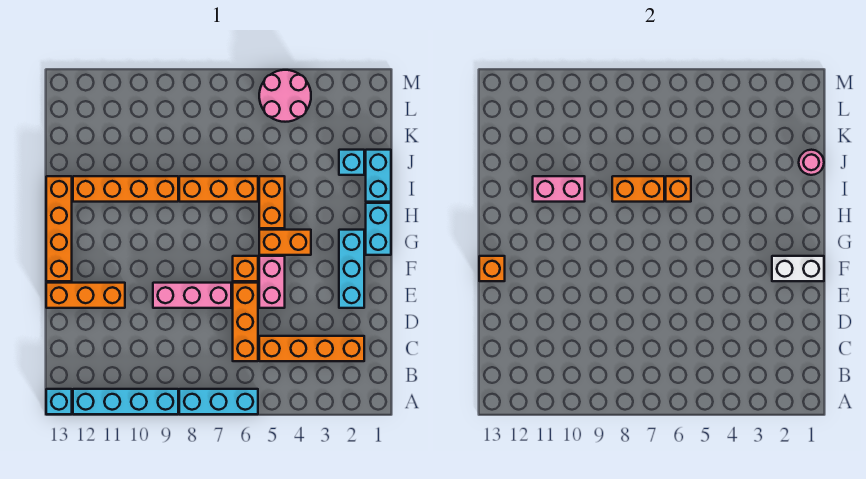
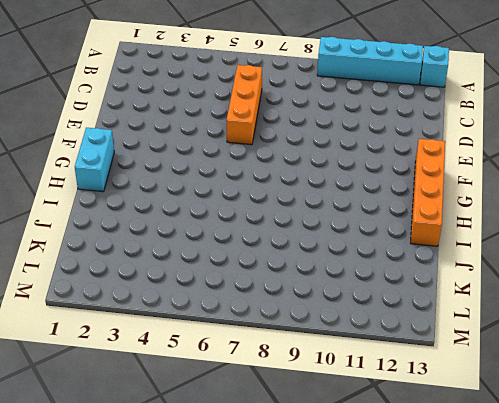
none -> cyan brick A6:A8 level 1
none -> orange brick C2:C5 level 1
none -> cyan brick E2:G2 level 1

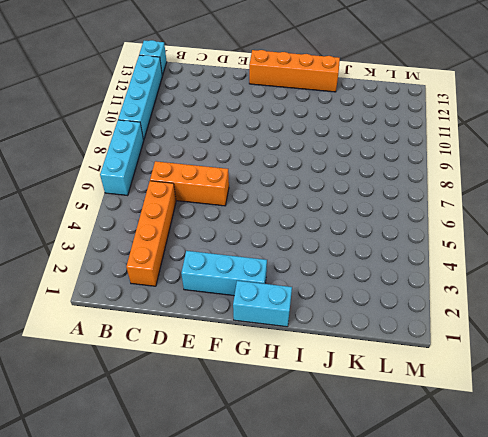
none -> pink brick E5:F5 level 1
none -> pink brick E7:E9 level 1
none -> orange brick E11:E13 level 1

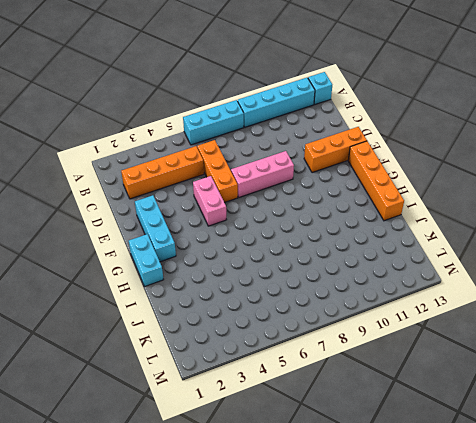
none -> orange brick F6 level 1
none -> orange brick G4:G5 level 1
none -> orange brick H5:I5 level 1

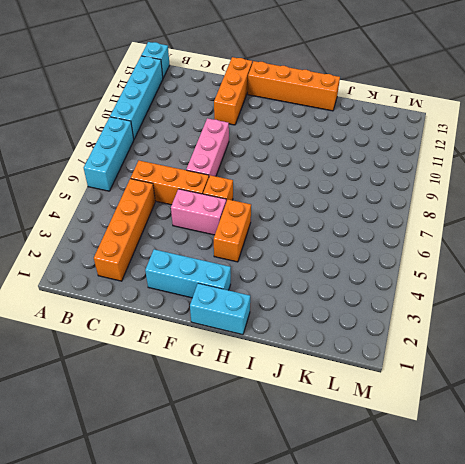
none -> orange brick H5:I5 level 1
none -> cyan brick I1:J1 level 1
none -> orange brick I6:I8 level 1

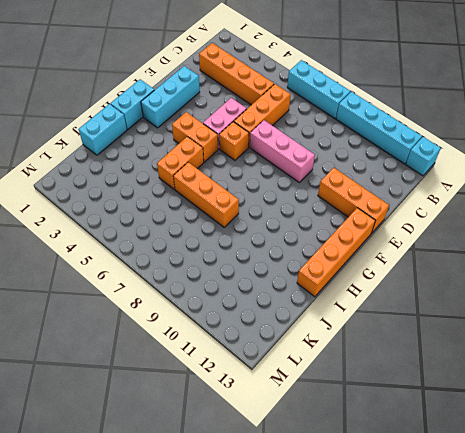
none -> orange brick I9:I12 level 1
none -> cyan brick J2 level 1
none -> pink round brick L4:M5 level 1

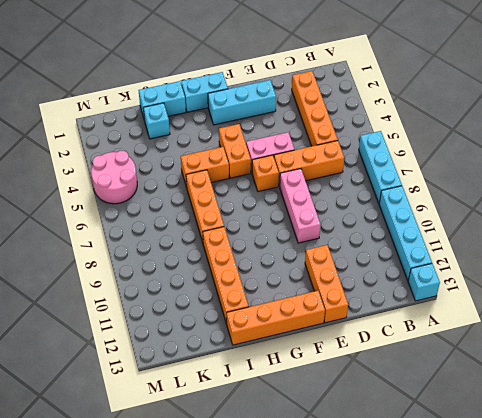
none -> white brick F1:F2 level 2
none -> orange brick F13 level 2
none -> orange brick I6 level 2

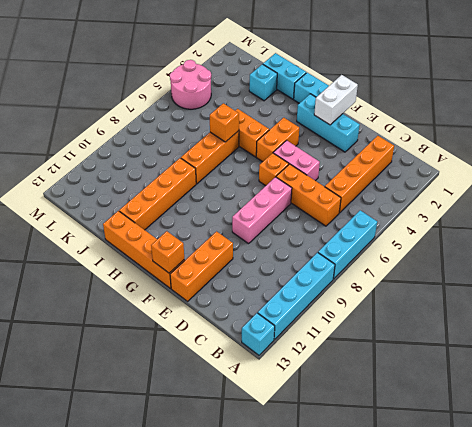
none -> orange brick I7:I8 level 2
none -> pink brick I10:I11 level 2
none -> pink round brick J1 level 2

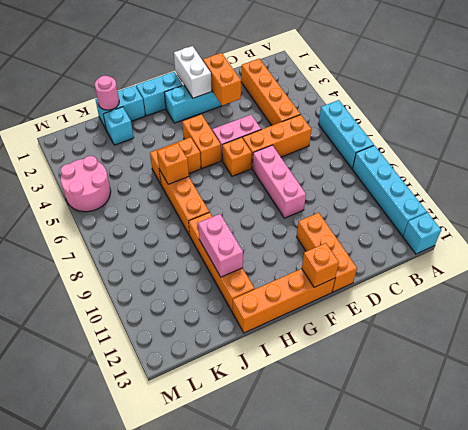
orange brick E2:E3 level 2 -> orange brick I7:I8 level 2

